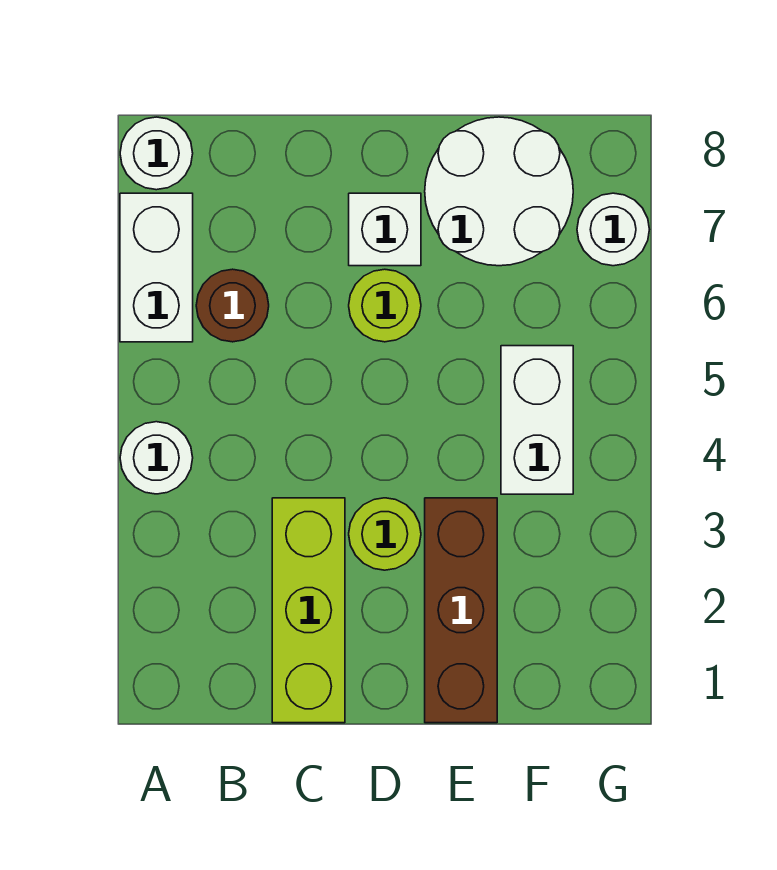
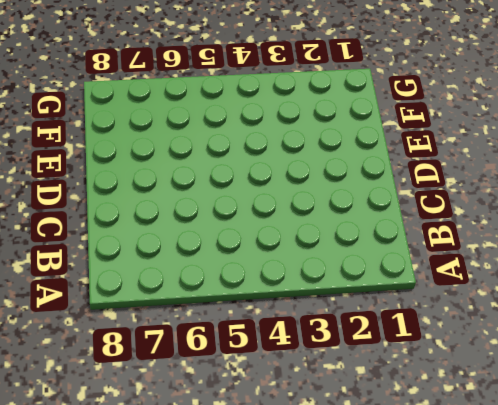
none -> white round brick A4 level 1
none -> white brick A6:A7 level 1
none -> white round brick A8 level 1

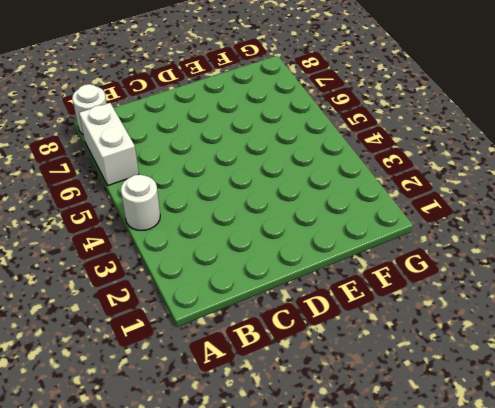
none -> brown round brick B6 level 1
none -> lime brick C1:C3 level 1
none -> lime round brick D3 level 1

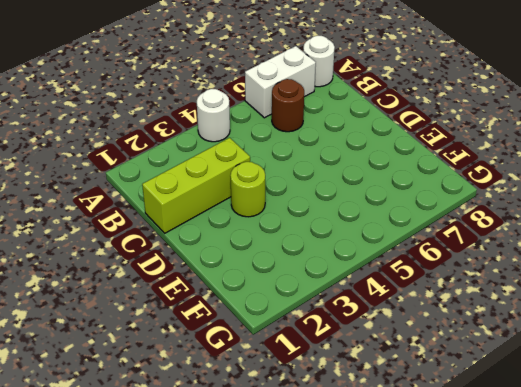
none -> lime round brick D6 level 1
none -> white brick D7 level 1
none -> brown brick E1:E3 level 1

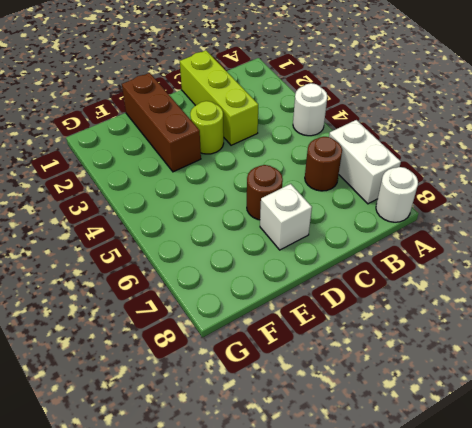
brown round brick D6 level 1 -> lime round brick D6 level 1
none -> white round brick E7:F8 level 1
none -> white brick F4:F5 level 1
none -> white round brick G7 level 1

